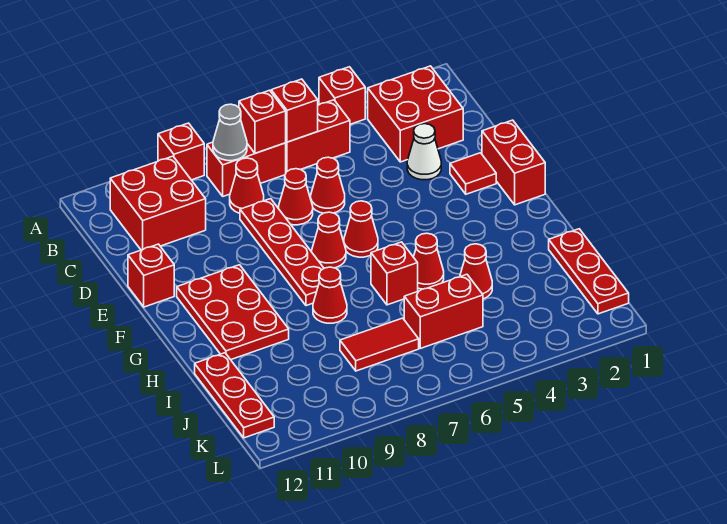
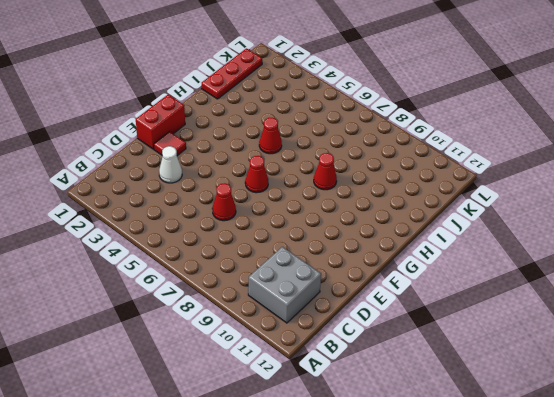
grey brick B10:C11 level 1 -> red brick B10:C11 level 1
none -> red brick A4 level 1
none -> red brick A9 level 1
none -> red brick B2:C3 level 1

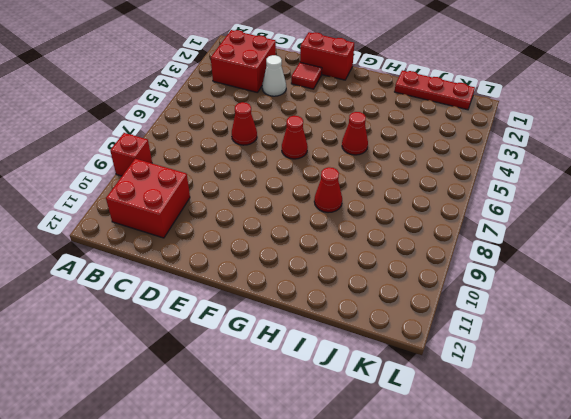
none -> red brick A4 level 1
none -> red brick B5:B6 level 1
none -> red brick B7:B8 level 1

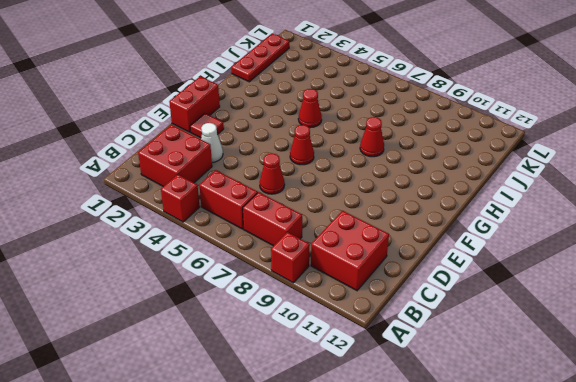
none -> red cone C8 level 1
none -> red cone D7 level 1
none -> red plate D8:G8 level 1

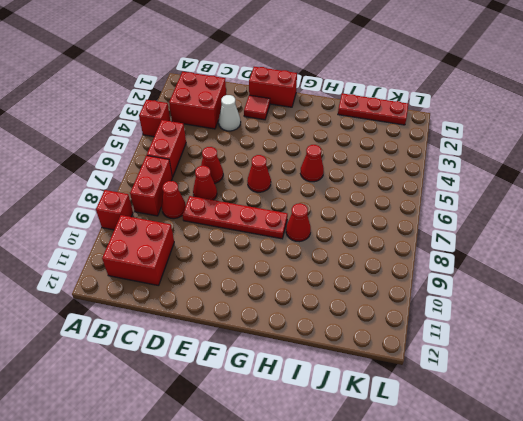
none -> red brick E12 level 1
none -> red cone F7 level 1
none -> red plate F10:H11 level 1

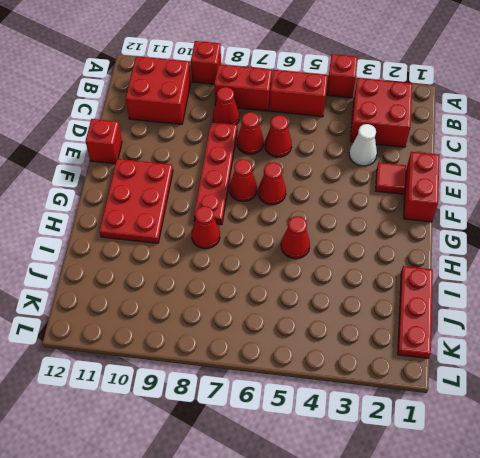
none -> red brick H6 level 1
none -> red cone I4 level 1
none -> red plate I12:K12 level 1

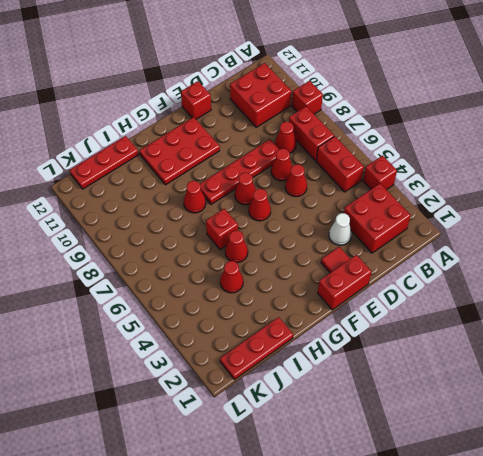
none -> red brick J5:J6 level 1
none -> red tile J7:J8 level 1
none -> red brick B6 level 2

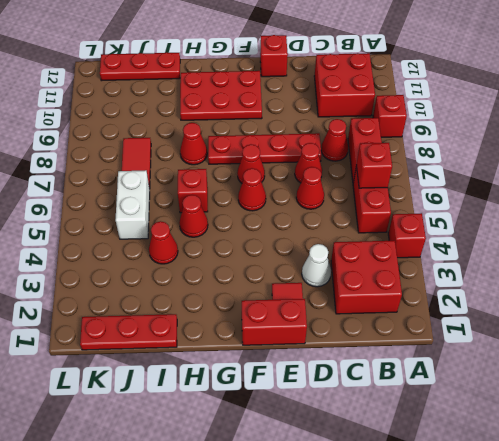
white brick J5:J6 level 1 -> red brick J5:J6 level 1
none -> red brick B7 level 2
none -> grey cone B8 level 2

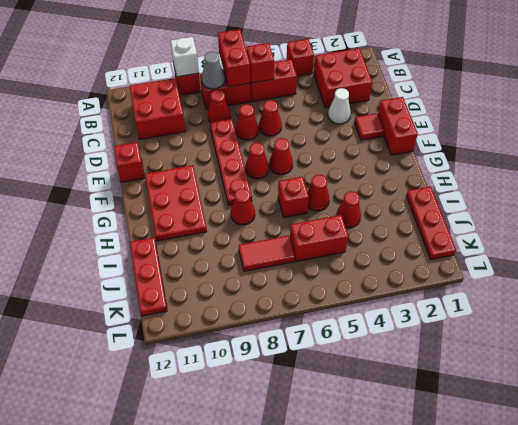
red brick A7:B7 level 2 -> red brick B7 level 2
white brick A9 level 2 -> none

